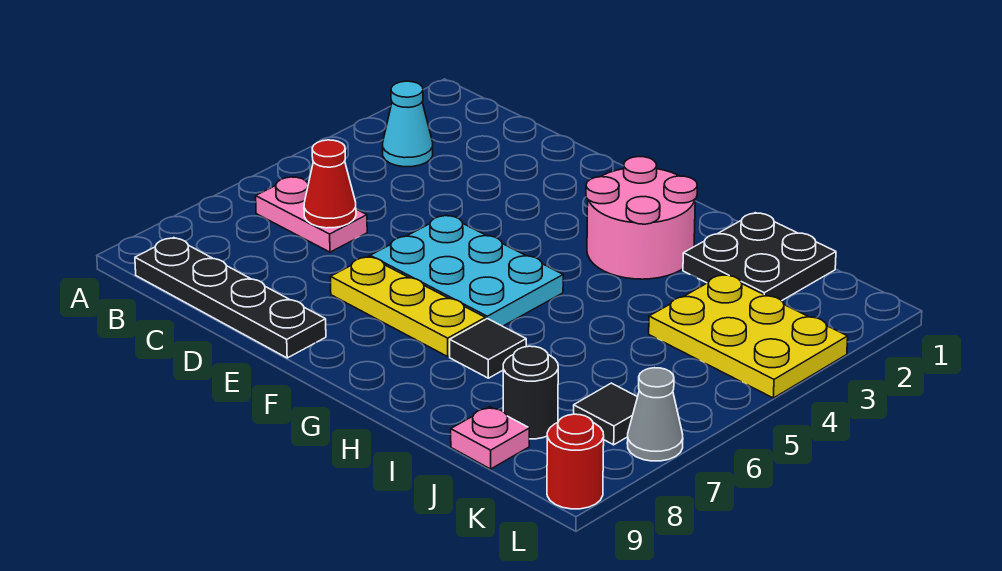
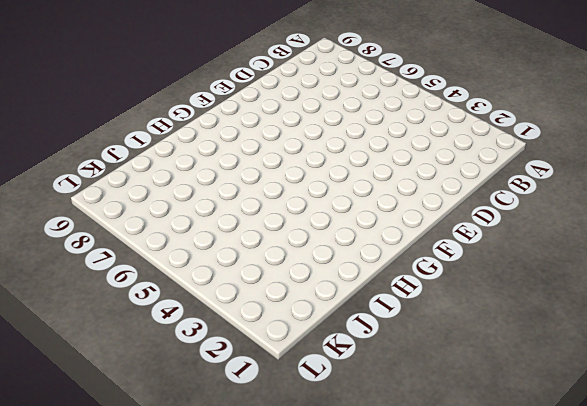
none -> cyan cone B3 level 1
none -> pink plate B6:C6 level 1
none -> black plate B9:E9 level 1

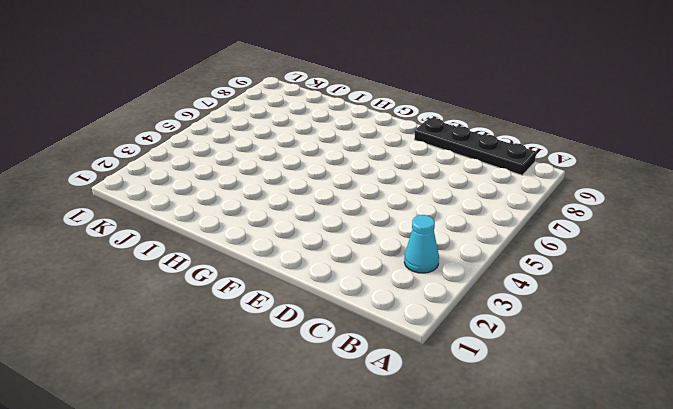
none -> pink plate B6:C6 level 1
none -> cyan plate E5:G6 level 1
none -> yellow plate E7:G7 level 1

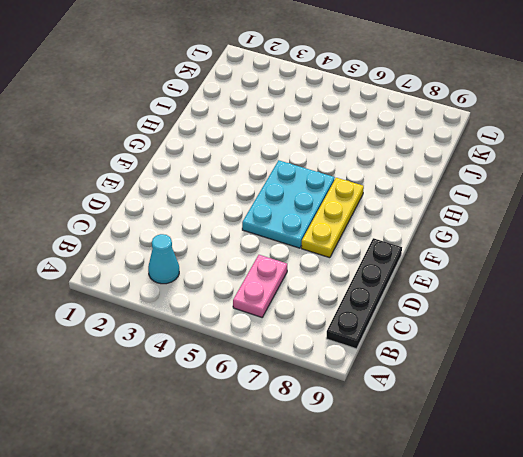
none -> pink round brick G2:H3 level 1
none -> black tile H7 level 1
none -> black plate I1:J2 level 1

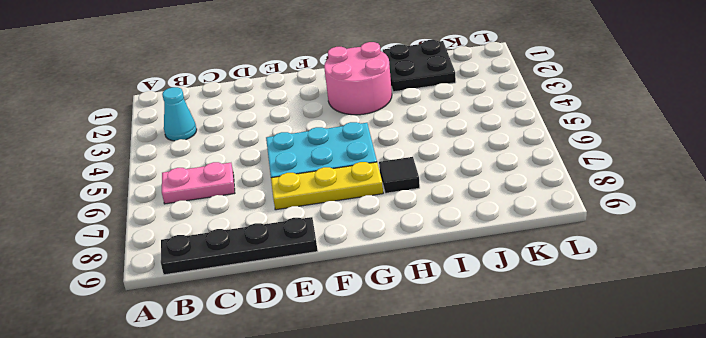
none -> yellow plate J3:L4 level 1
none -> black round brick J8 level 1
none -> pink plate J9 level 1

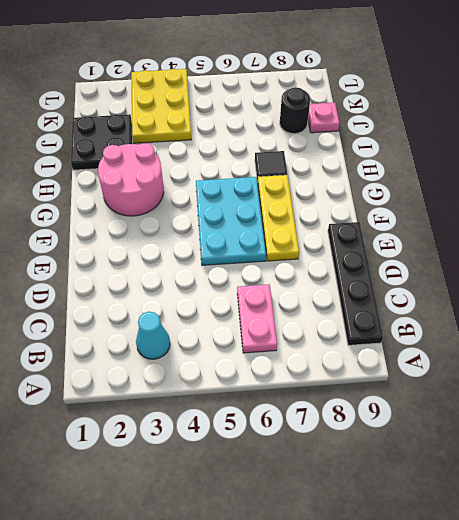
none -> black tile K7 level 1
none -> grey cone L7 level 1
none -> red round brick L9 level 1

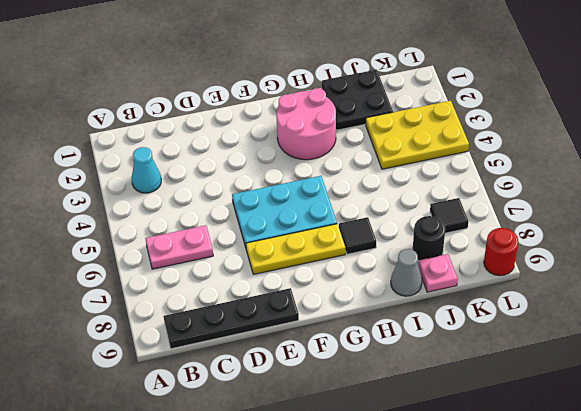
grey cone I9 level 1 -> grey cone L7 level 1
none -> red cone C6 level 2

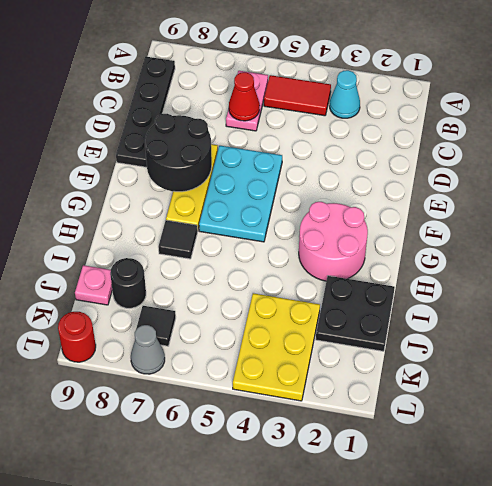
red tile B4:B5 level 1 -> none
black round brick E7:F8 level 2 -> none

